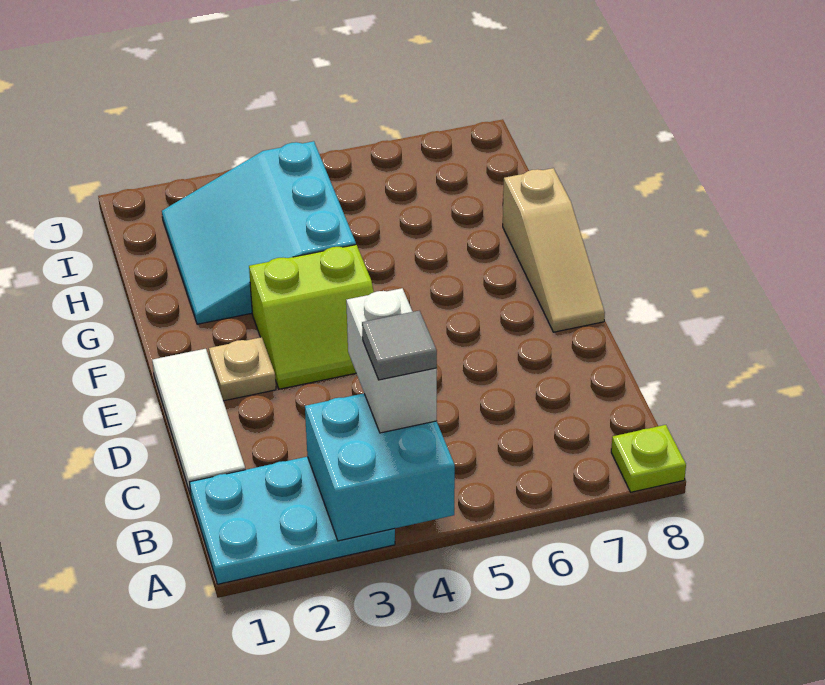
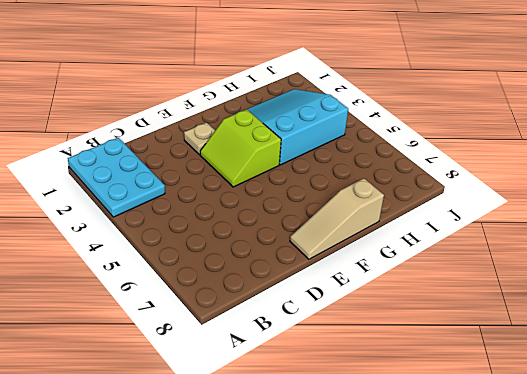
none -> lime plate A8 level 1
none -> white tile C1:E1 level 1

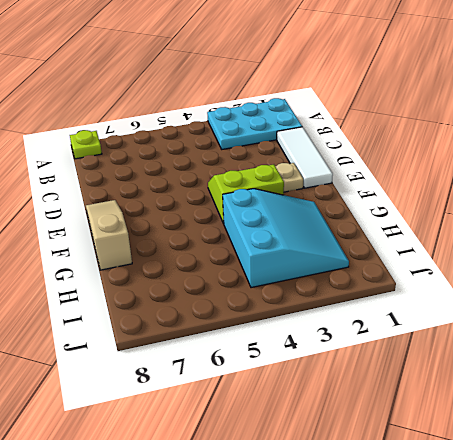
none -> cyan brick A3:B4 level 2
none -> white brick B4:C4 level 3

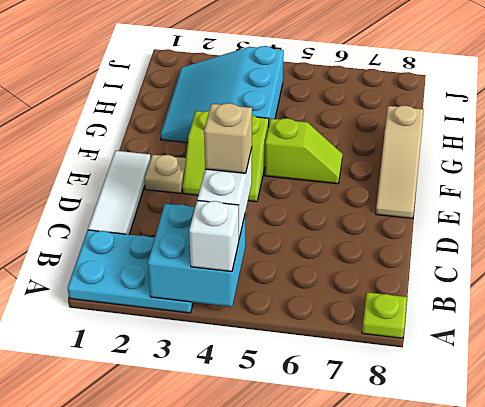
white brick A4 level 3 -> none
tan brick C4 level 4 -> none
lime slope F5:F6 level 1 top 5 -> none
none -> grey tile B4 level 4

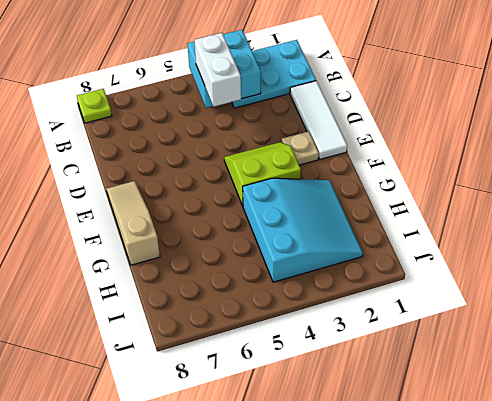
none -> grey tile B4 level 4

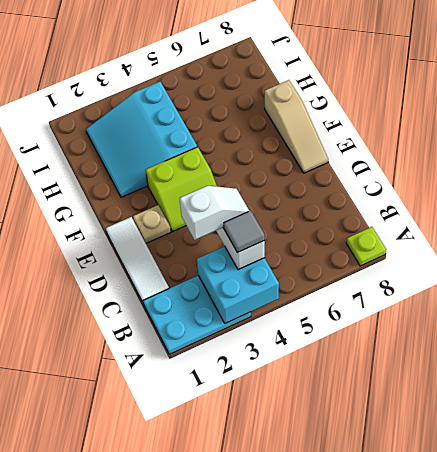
white slope C3:C4 level 4 top 3 -> none

